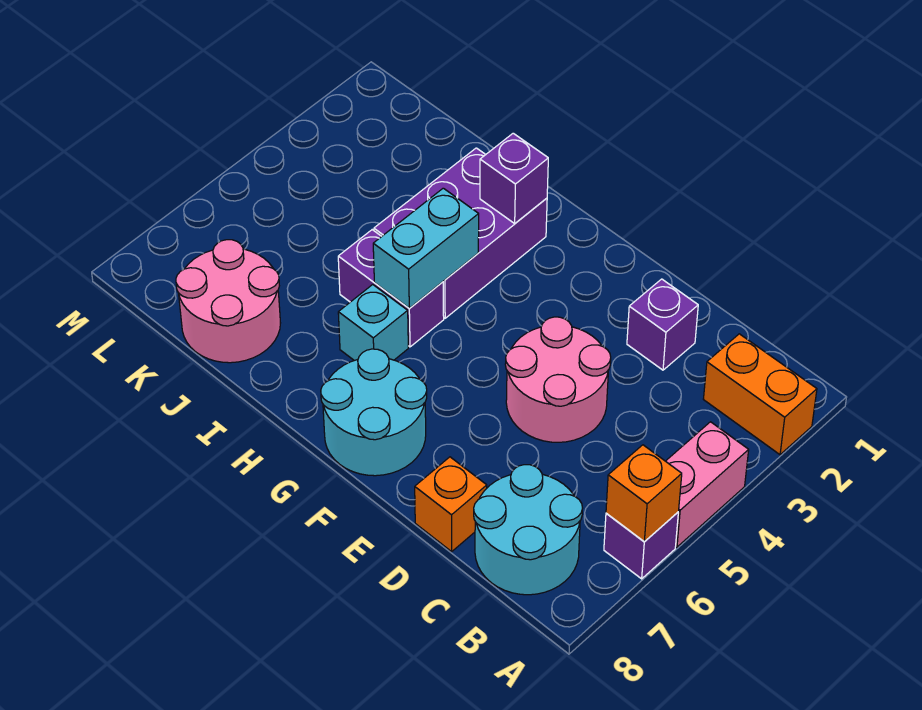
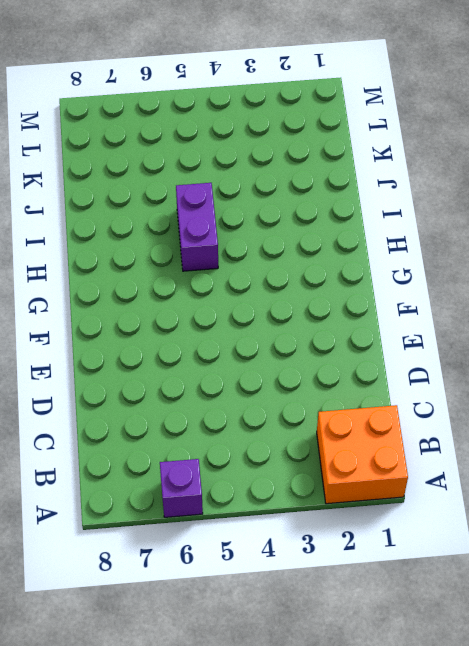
orange brick A1:B2 level 1 -> orange brick A2:B2 level 1
none -> pink brick A4:A5 level 1
none -> cyan round brick B7:C8 level 1
none -> purple brick D2 level 1

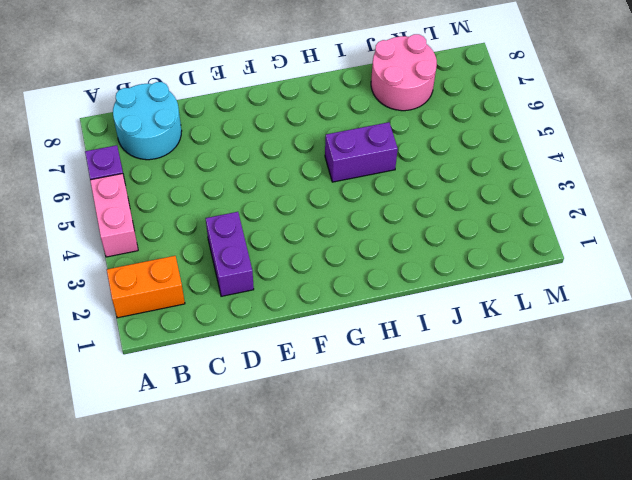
purple brick D2:D3 level 1 -> purple brick D2 level 1
none -> pink round brick D4:E5 level 1
none -> orange brick D8 level 1
none -> cyan round brick F7:G8 level 1

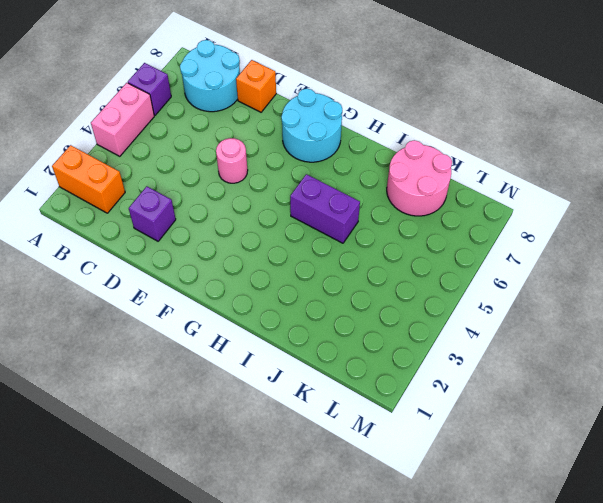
pink round brick E5 level 1 -> pink round brick D4:E5 level 1
none -> purple brick H2:I4 level 1
none -> cyan brick H6 level 1
none -> orange brick A6 level 2

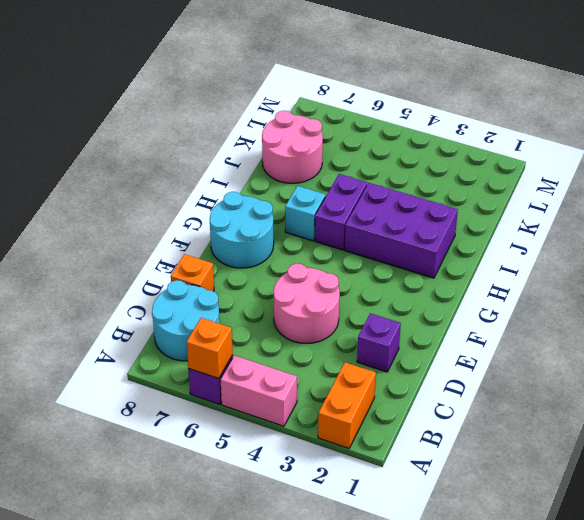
none -> purple brick H2 level 2
none -> cyan brick H4:H5 level 2

